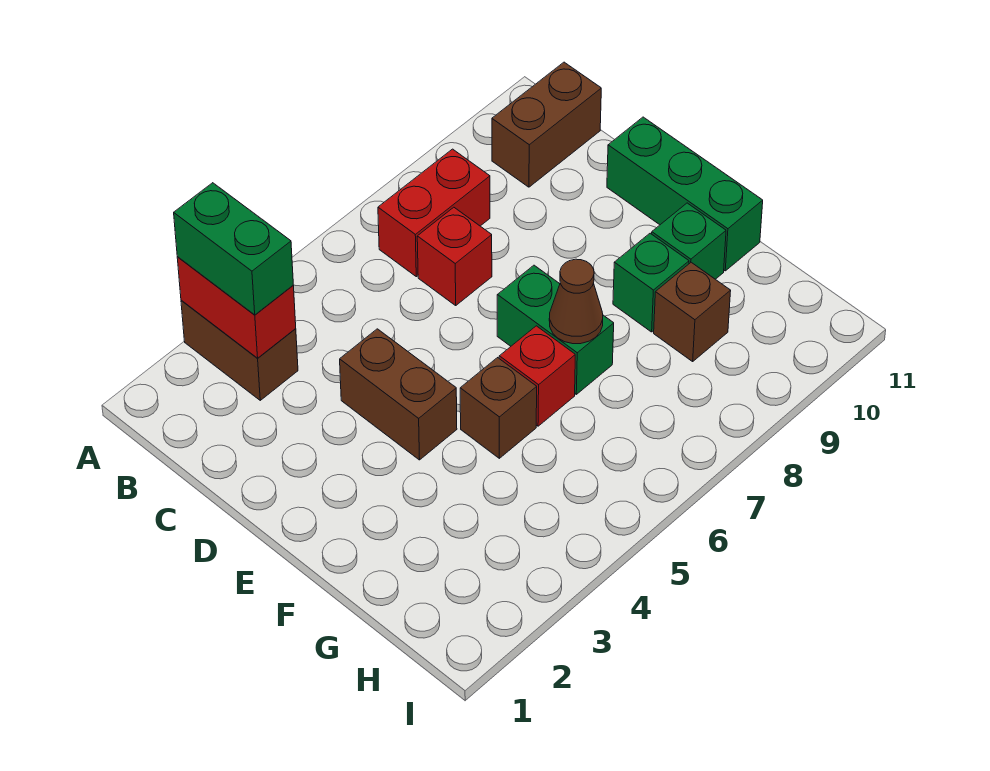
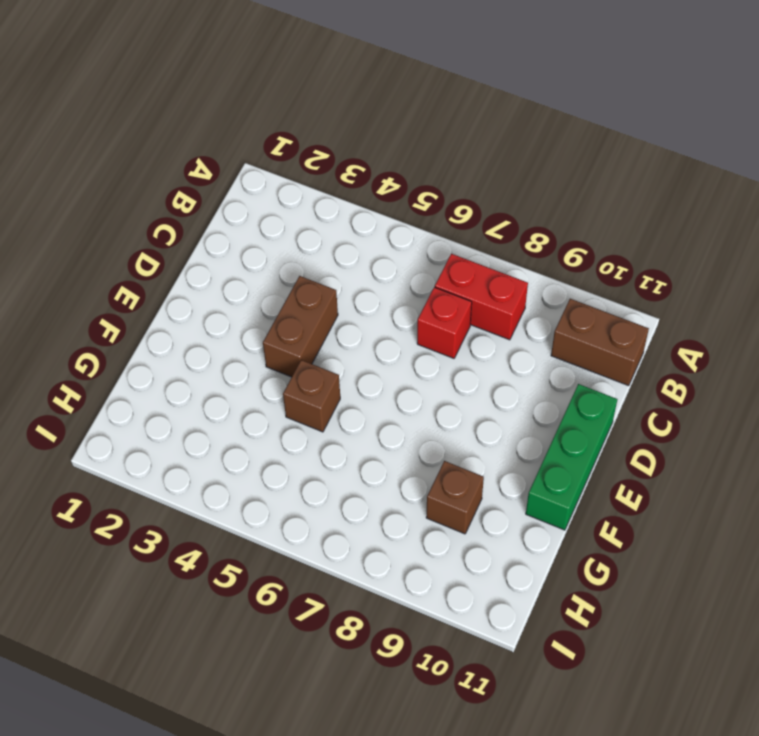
none -> brown brick A3:B3 level 1
none -> green brick E7:F7 level 1
none -> red brick F6 level 1

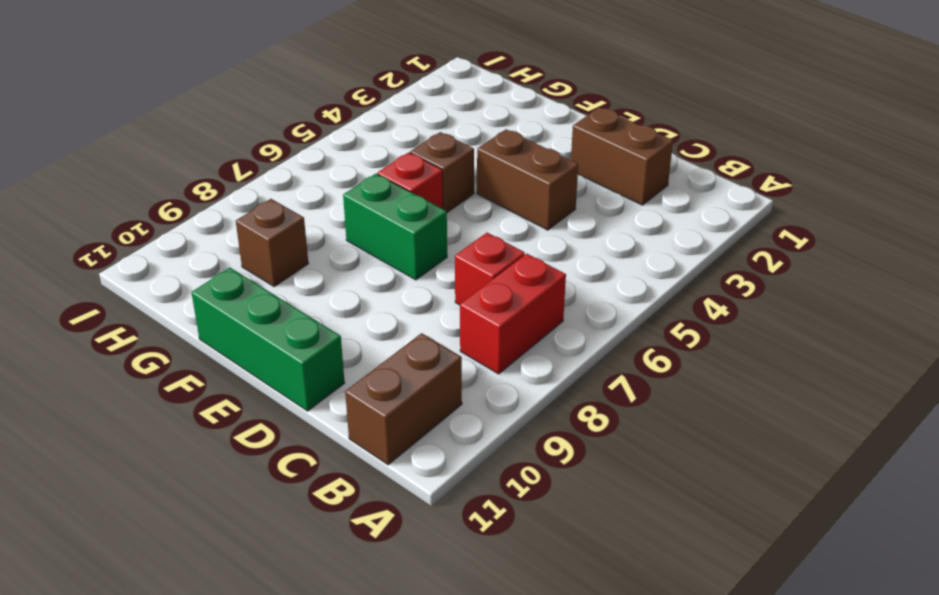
brown brick C2:D2 level 1 -> brown brick A3:B3 level 1
none -> green brick F9 level 1
none -> green brick F10 level 1
none -> red brick A3:B3 level 2

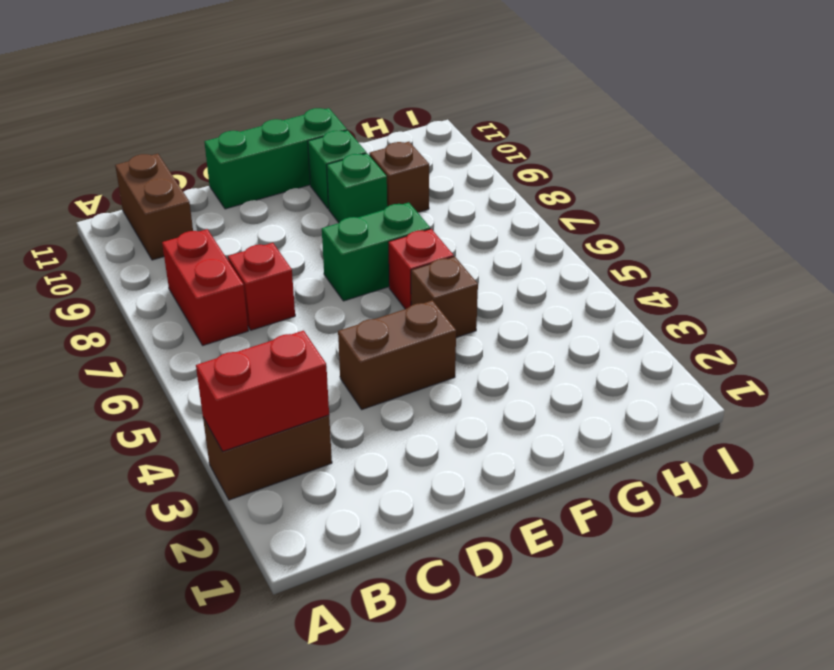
none -> brown cone F7 level 2
none -> green brick A3:B3 level 3

